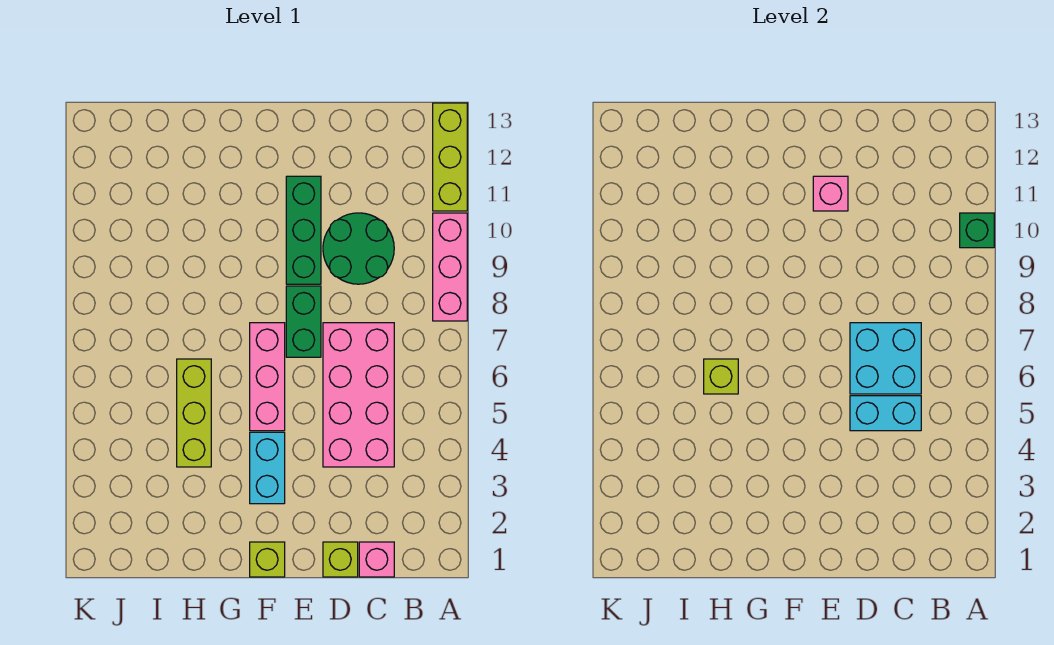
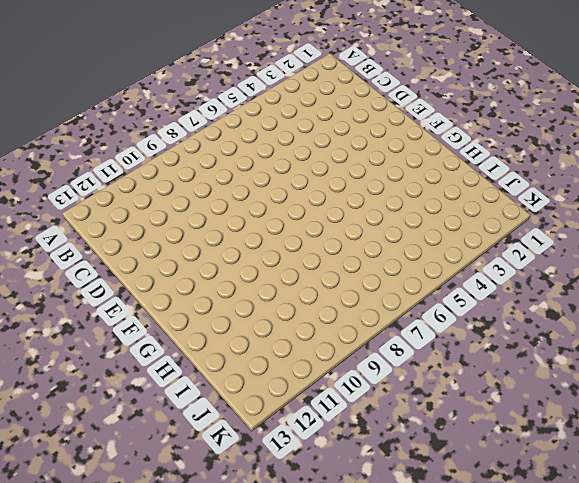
none -> pink brick A8:A10 level 1
none -> lime brick A11:A13 level 1
none -> pink brick C1 level 1

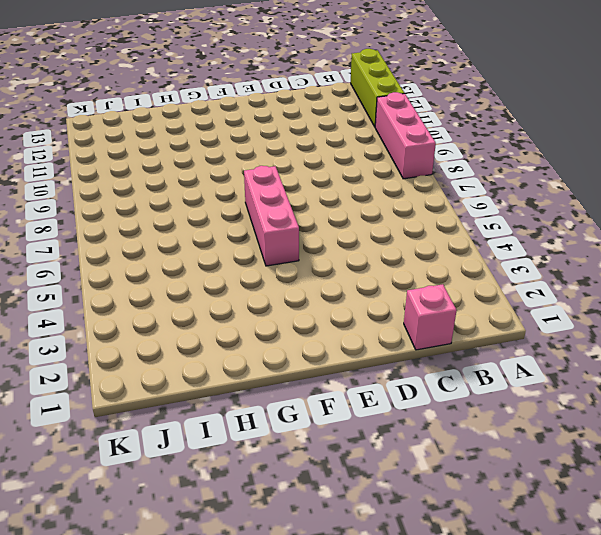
none -> pink brick C4:D7 level 1
none -> green round brick C9:D10 level 1
none -> lime brick D1 level 1

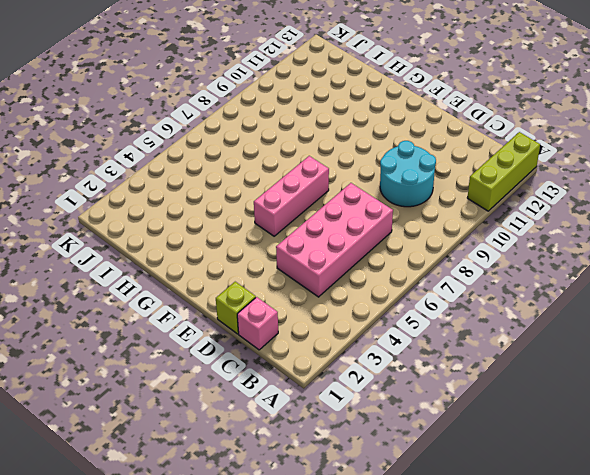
cyan round brick C9:D10 level 1 -> green round brick C9:D10 level 1
none -> pink brick A8:A10 level 1
none -> green brick E7:E8 level 1
none -> green brick E9:E11 level 1

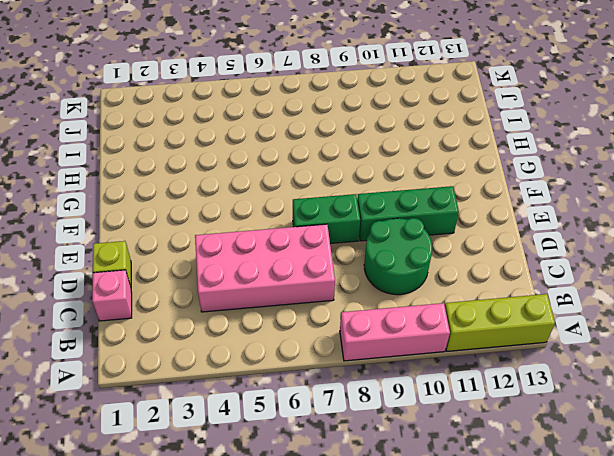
none -> lime brick F1 level 1
none -> cyan brick F3:F4 level 1
none -> pink brick F5:F7 level 1

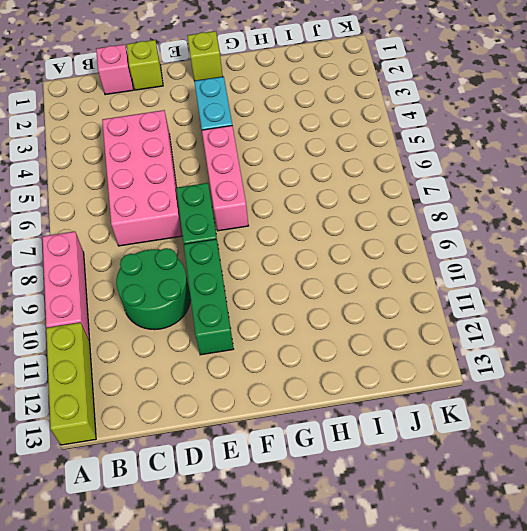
none -> lime brick H4:H6 level 1
none -> green brick A10 level 2
none -> cyan brick C5:D5 level 2

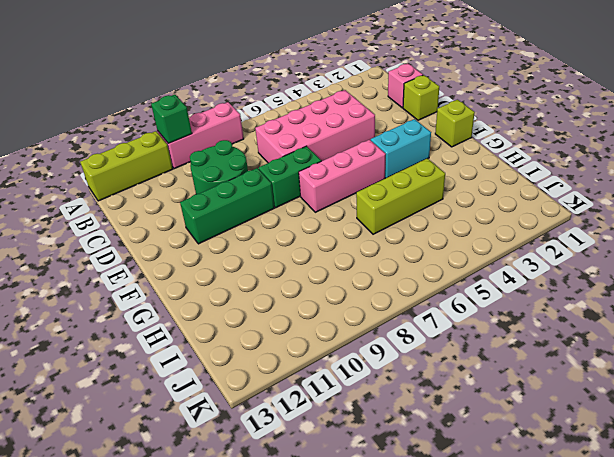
none -> cyan brick C5:D5 level 2
none -> cyan brick C6:D7 level 2
none -> pink brick E11 level 2

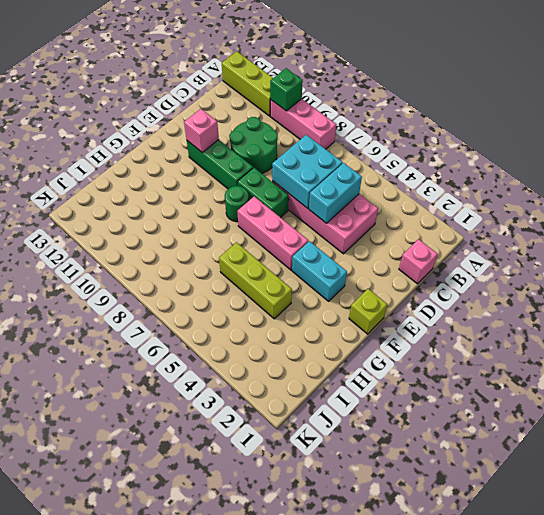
green round brick F8 level 1 -> none
none -> lime brick D1 level 1
none -> lime brick H6 level 2

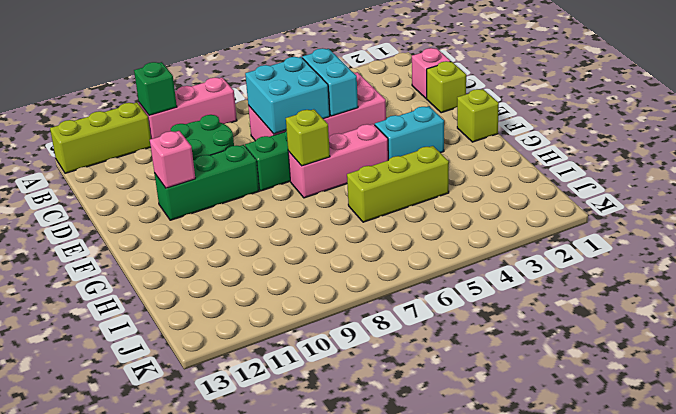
lime brick F7 level 2 -> lime brick H6 level 2

